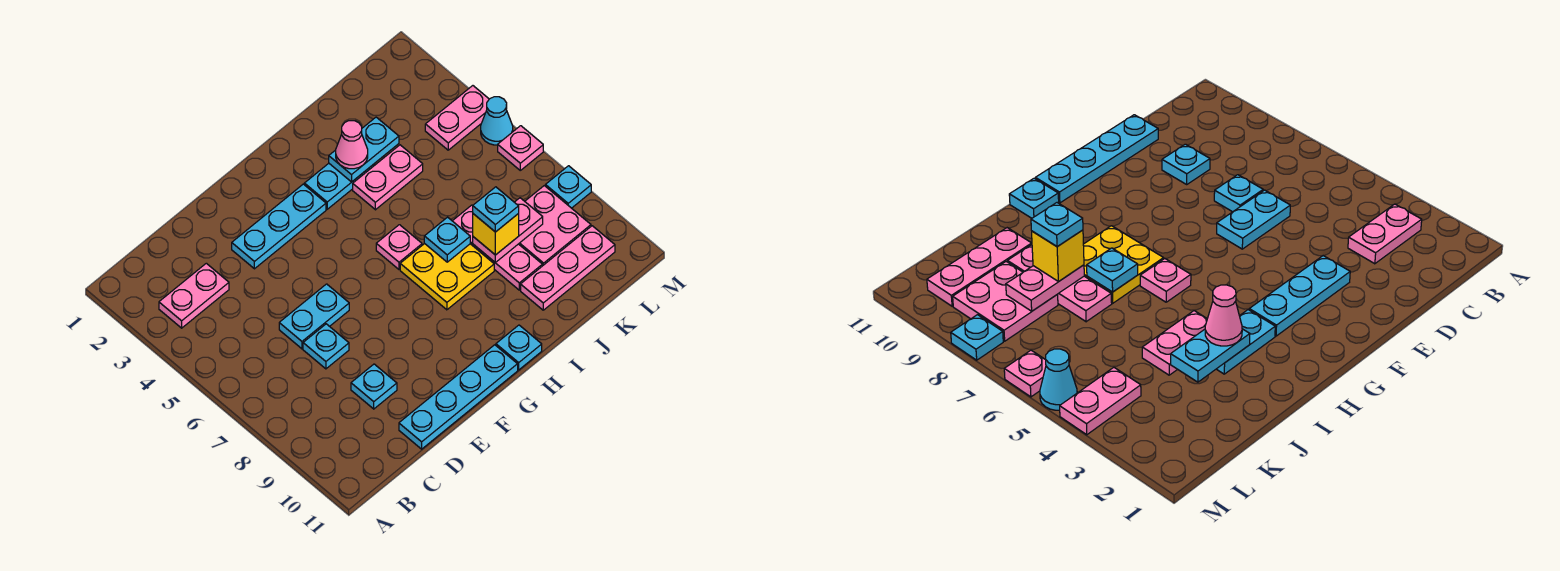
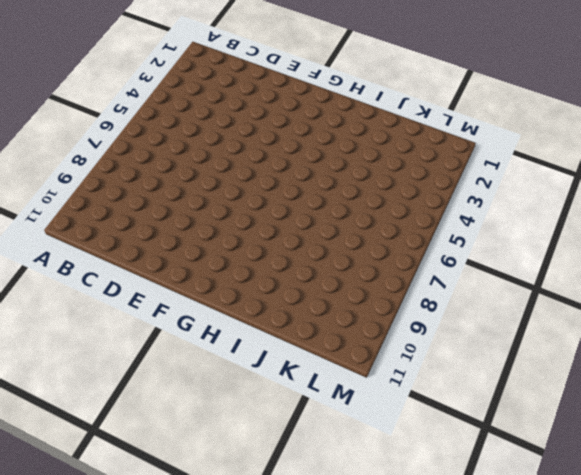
none -> pink plate B3:C3 level 1
none -> cyan plate D6:E6 level 1
none -> cyan plate D7 level 1

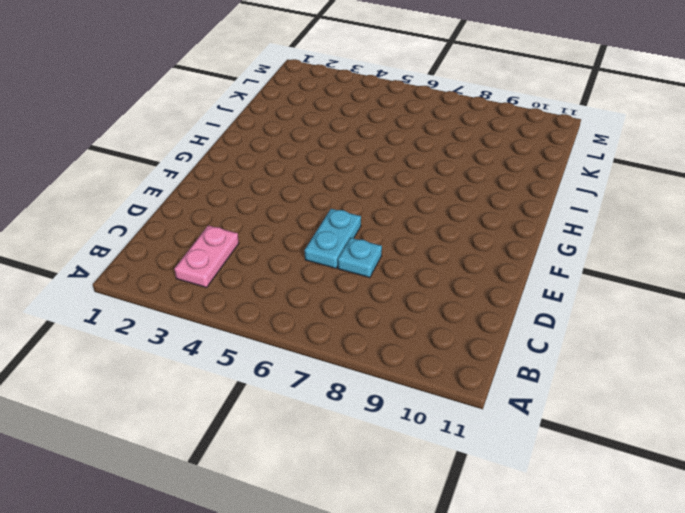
none -> cyan plate D9 level 1
none -> cyan plate D11:G11 level 1
none -> cyan plate E3:G3 level 1

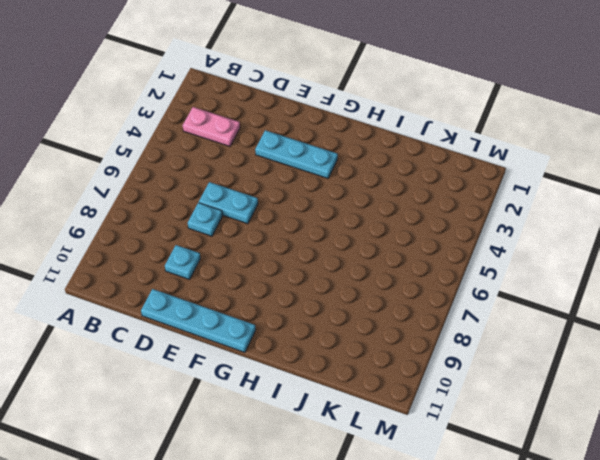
none -> cyan plate H3:I3 level 1
none -> pink plate H6 level 1
none -> yellow plate H7:I8 level 1

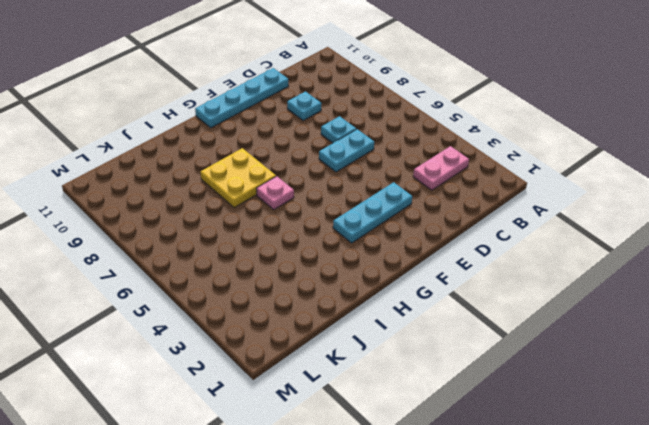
none -> cyan plate H3:I3 level 1
none -> cyan plate H11 level 1
none -> pink plate I4:J4 level 1

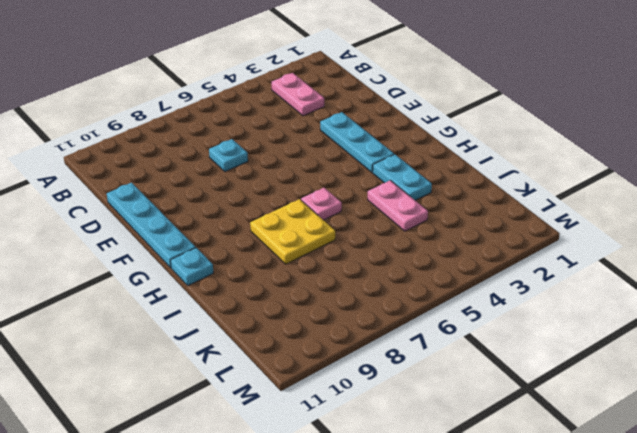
none -> cyan plate D6:E6 level 1
none -> cyan plate D9 level 1
none -> pink plate J7:J9 level 1

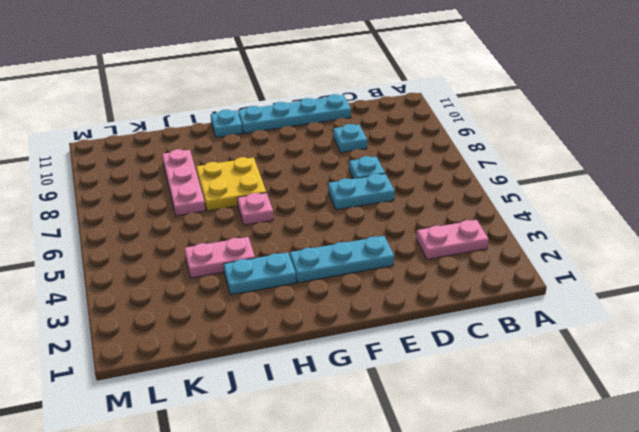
none -> pink plate J10:L10 level 1
none -> pink plate K8:L9 level 1
none -> pink plate L4:M4 level 1

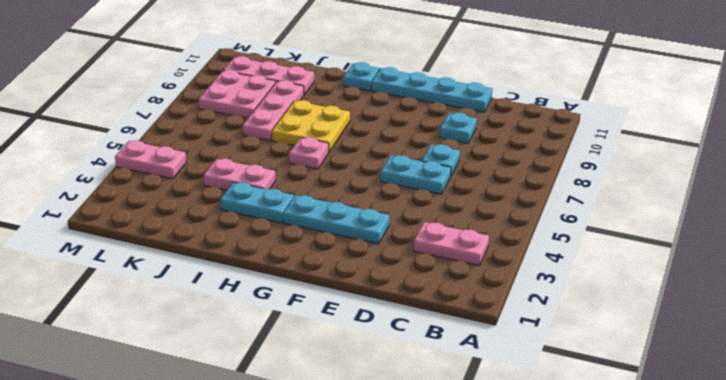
none -> cyan cone M5 level 1
none -> pink plate M6 level 1
none -> cyan plate M8 level 1

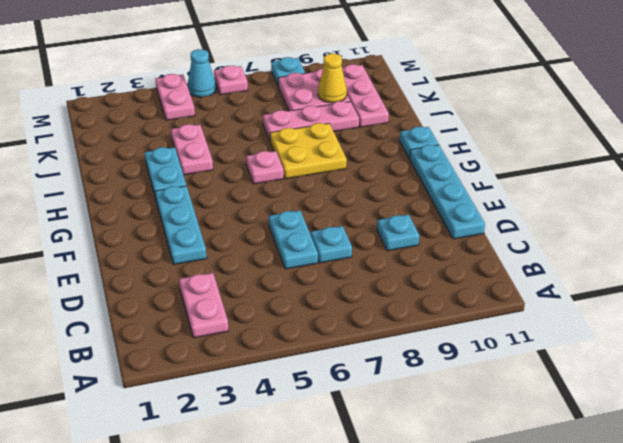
yellow cone K9 level 2 -> none
none -> cyan plate I3:J3 level 2
none -> cyan plate I7 level 2
none -> pink plate J8:K8 level 2

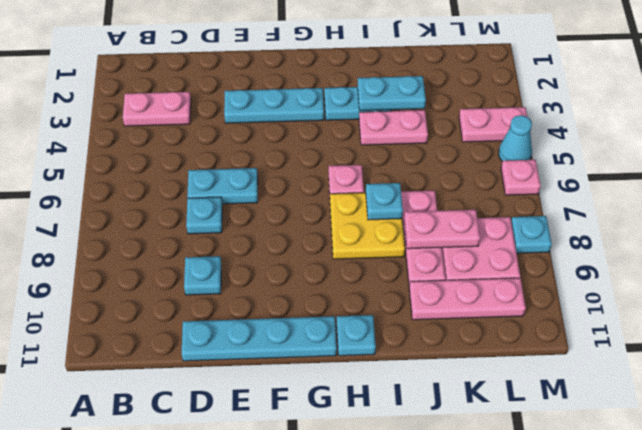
none -> pink cone I3 level 3
none -> yellow brick J8 level 3
none -> cyan plate J8 level 4

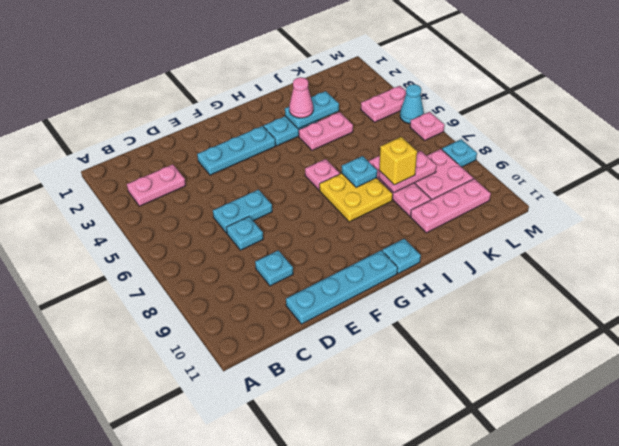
none -> cyan plate J8 level 4

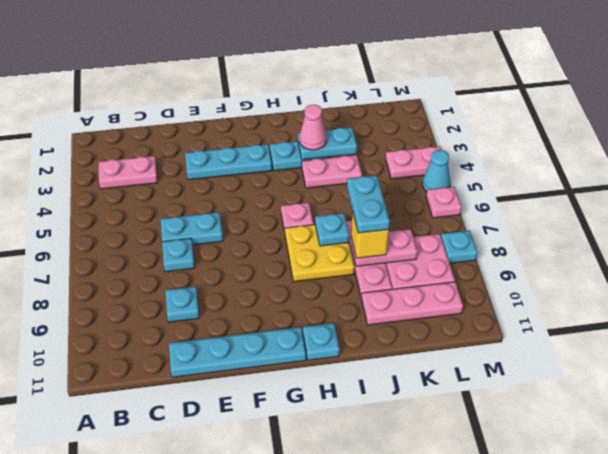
cyan plate J7:J8 level 4 -> cyan plate J8 level 4

